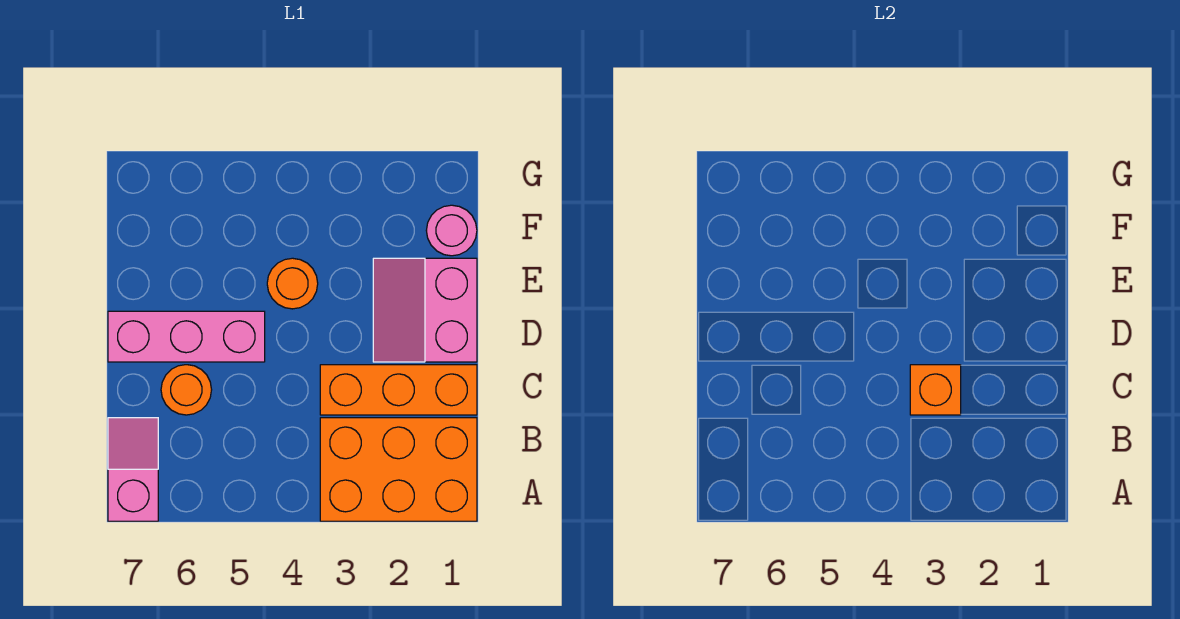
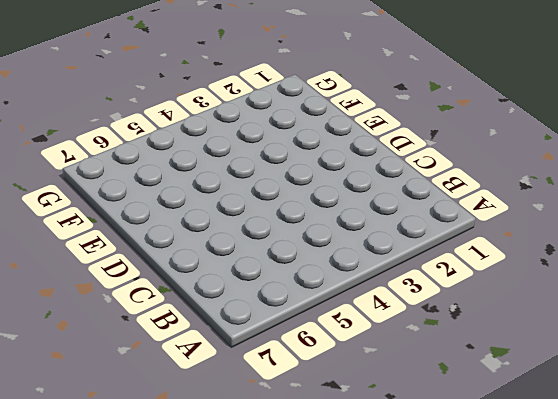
none -> orange brick A1:B3 level 1
none -> pink slope A7:B7 level 1 top A

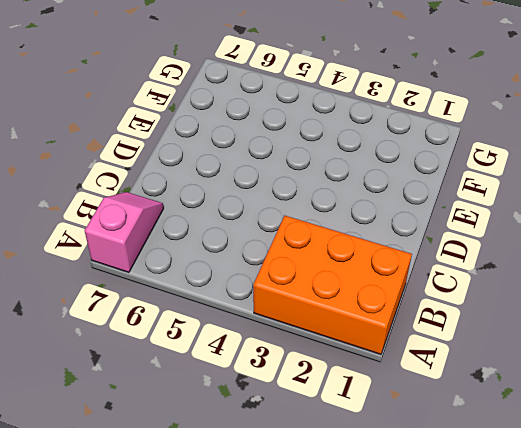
none -> orange brick C1:C3 level 1
none -> orange round brick C6 level 1

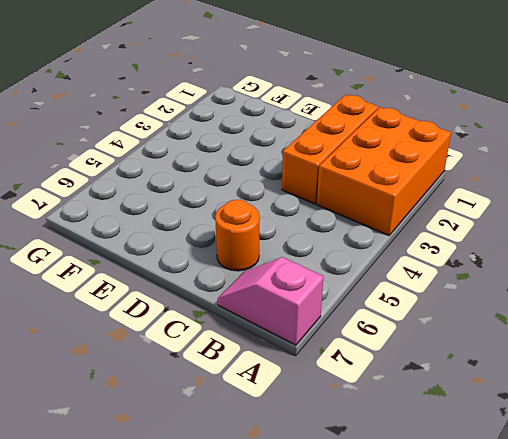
none -> pink slope D1:E2 level 1 top 1
none -> pink brick D5:D7 level 1

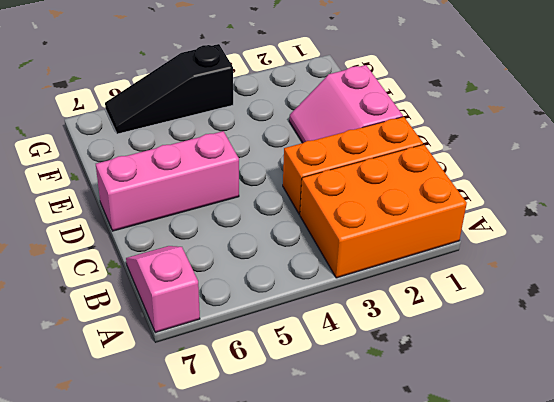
black slope G4:G6 level 1 top 4 -> none
none -> orange round brick C6 level 1
none -> orange round brick E4 level 1

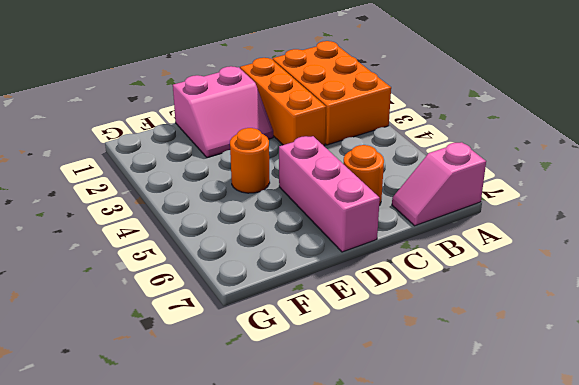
none -> pink round brick F1 level 1
none -> orange brick C3 level 2

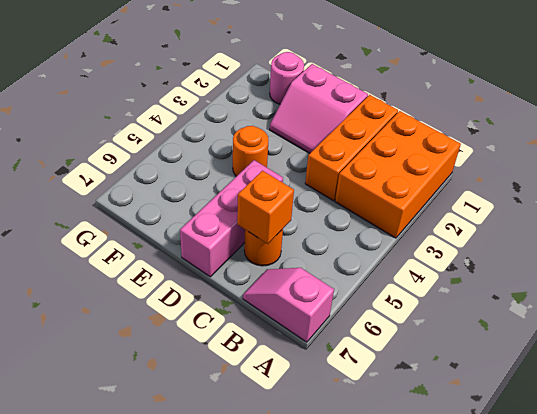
orange brick C6 level 2 -> orange brick C3 level 2

